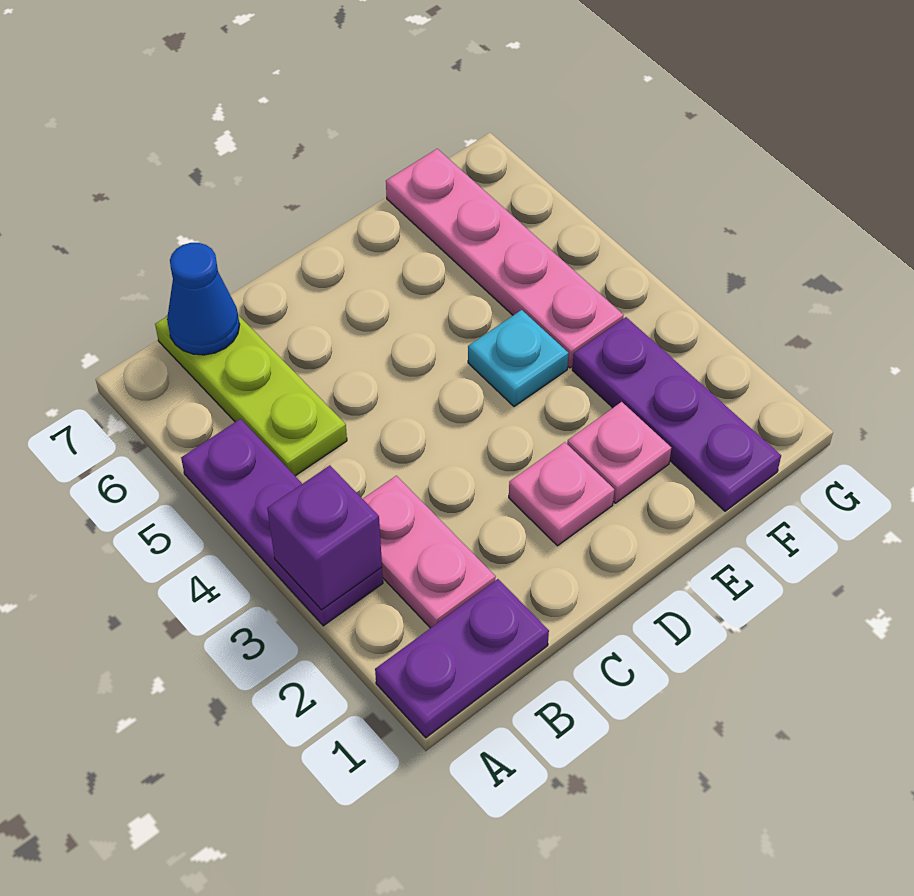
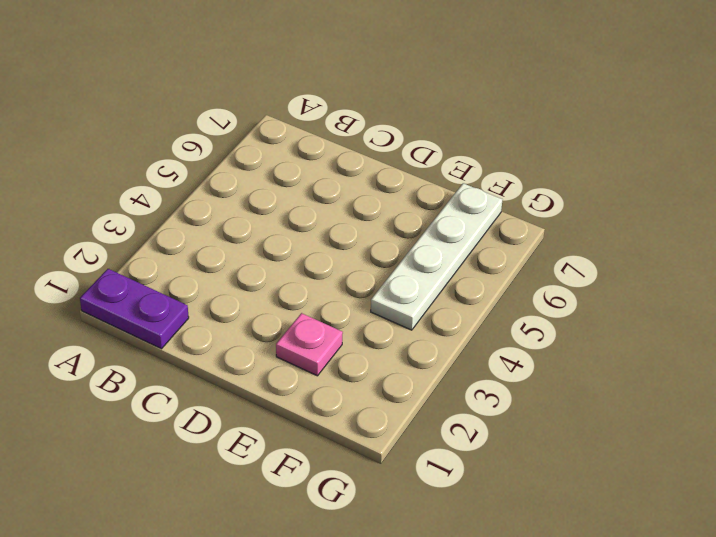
white plate F4:F7 level 1 -> pink plate F4:F7 level 1
none -> purple plate A3:A5 level 1
none -> pink plate B2:B3 level 1

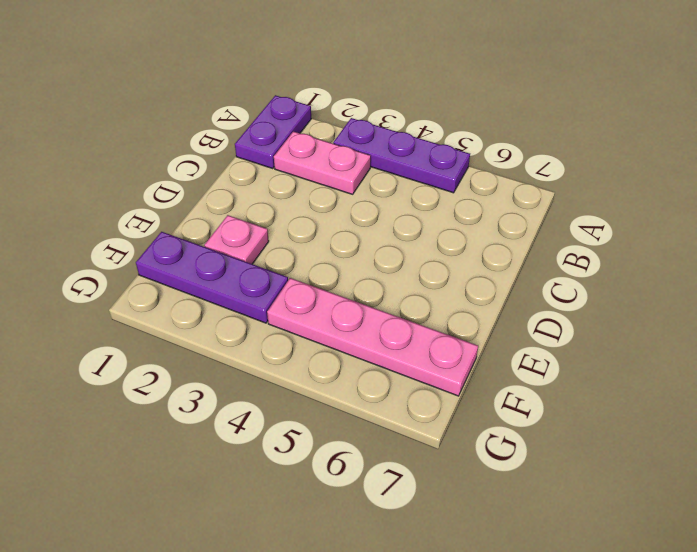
none -> lime plate B5:B7 level 1
none -> pink plate D2 level 1

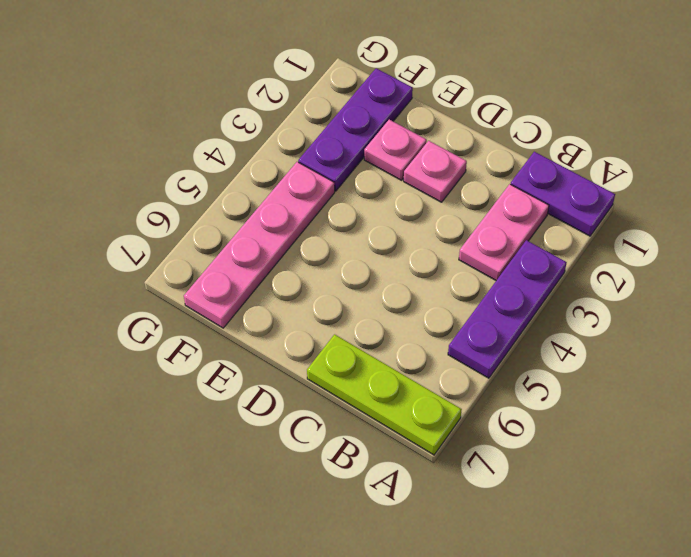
lime plate A7:C7 level 1 -> lime plate B5:B7 level 1
none -> cyan plate E4 level 1
none -> purple brick A3 level 2

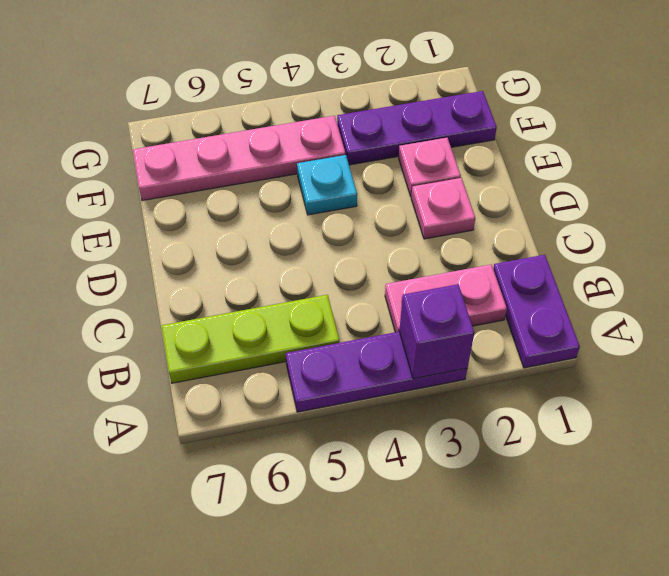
none -> blue cone B7 level 2

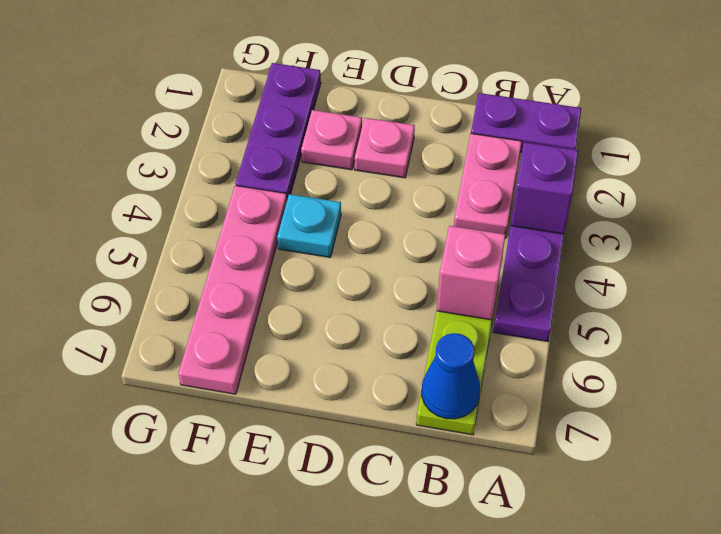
pink brick B5 level 2 -> none

